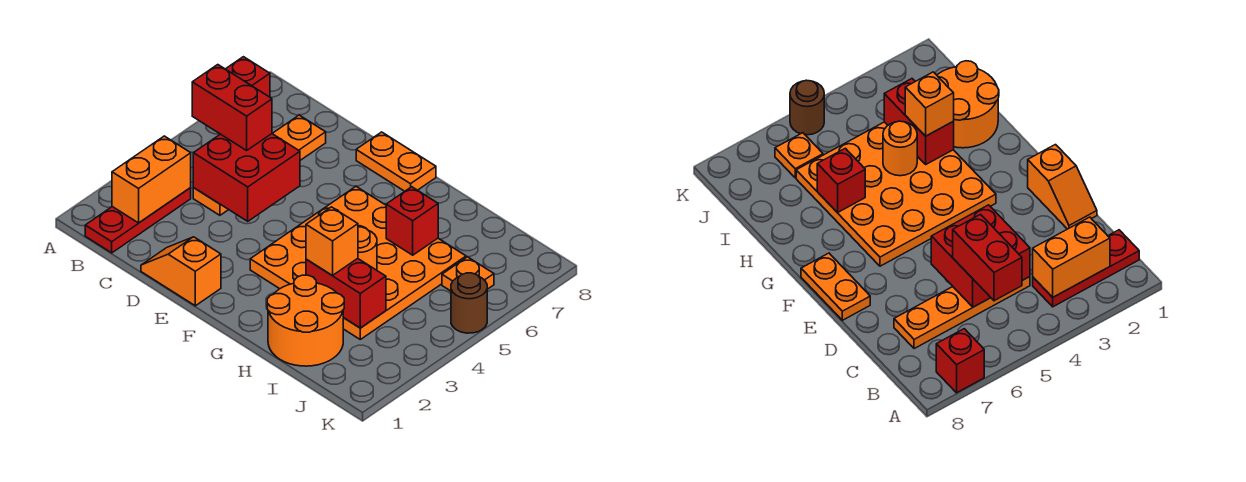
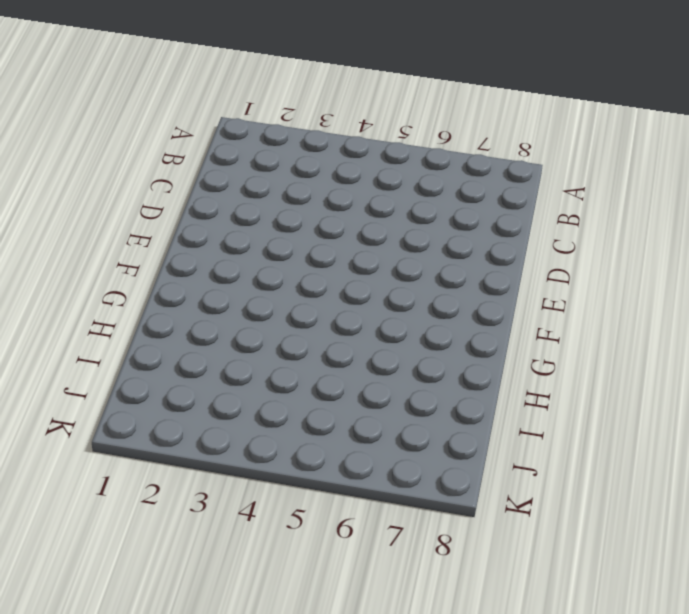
none -> red brick A7 level 1
none -> red plate B1:B3 level 1
none -> orange plate C4:C7 level 1

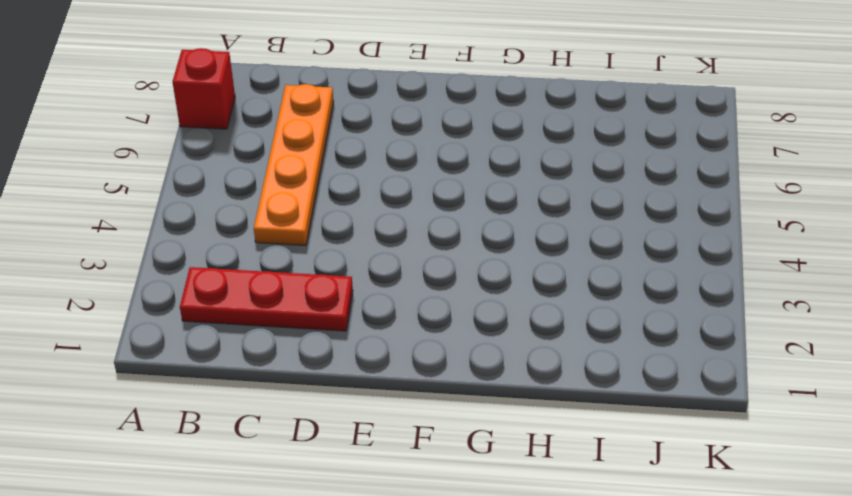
red plate B2:D2 level 1 -> red plate B1:B3 level 1
none -> orange slope D1:E1 level 1 top E
none -> orange plate E8:F8 level 1
none -> orange plate F3:I6 level 1

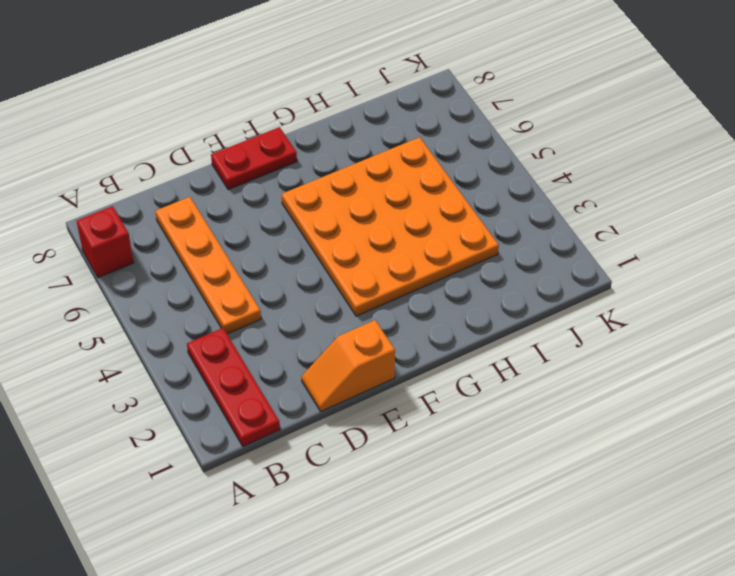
red plate E8:F8 level 1 -> orange plate E8:F8 level 1
none -> orange round brick H1:I2 level 1
none -> orange plate J6 level 1
none -> brown round brick K5 level 1

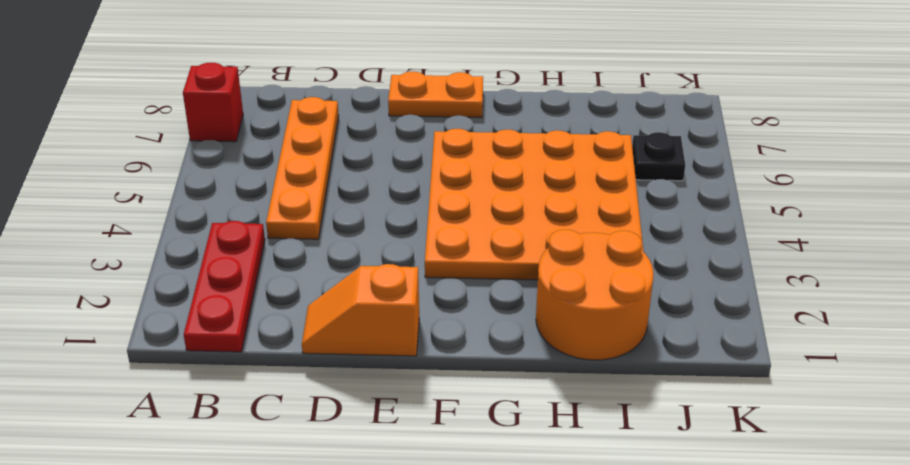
black plate J6 level 1 -> orange plate J6 level 1
none -> brown round brick K5 level 1
none -> orange brick B2:B3 level 2
none -> red brick C4:D5 level 2

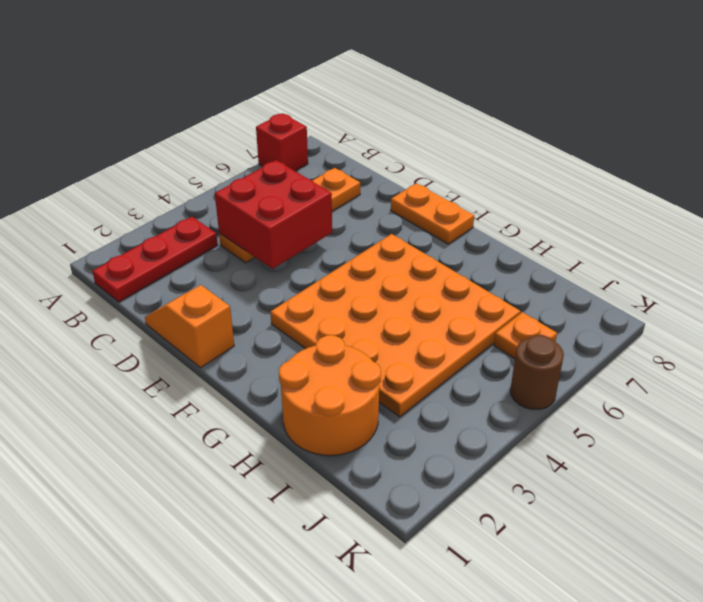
none -> orange brick B2:B3 level 2
none -> red brick H3:I3 level 2
none -> orange round brick H4 level 2

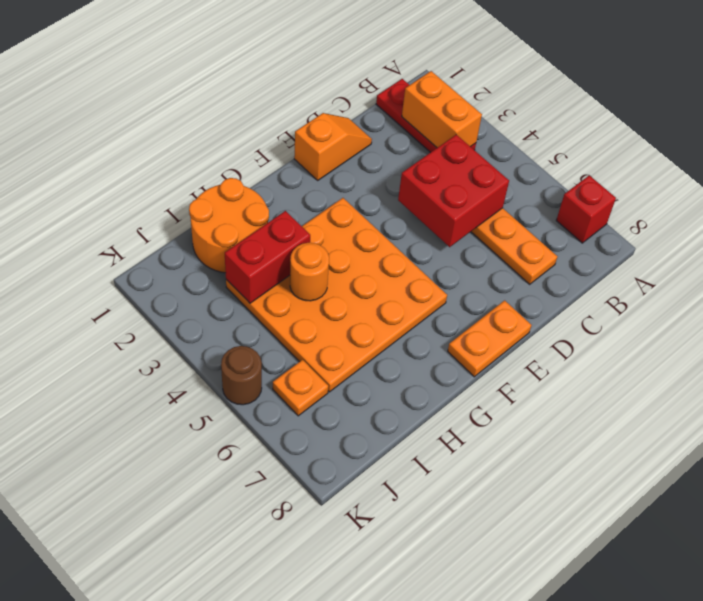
none -> red brick H6 level 2
none -> red brick B5:C5 level 3
none -> orange brick H3 level 3

